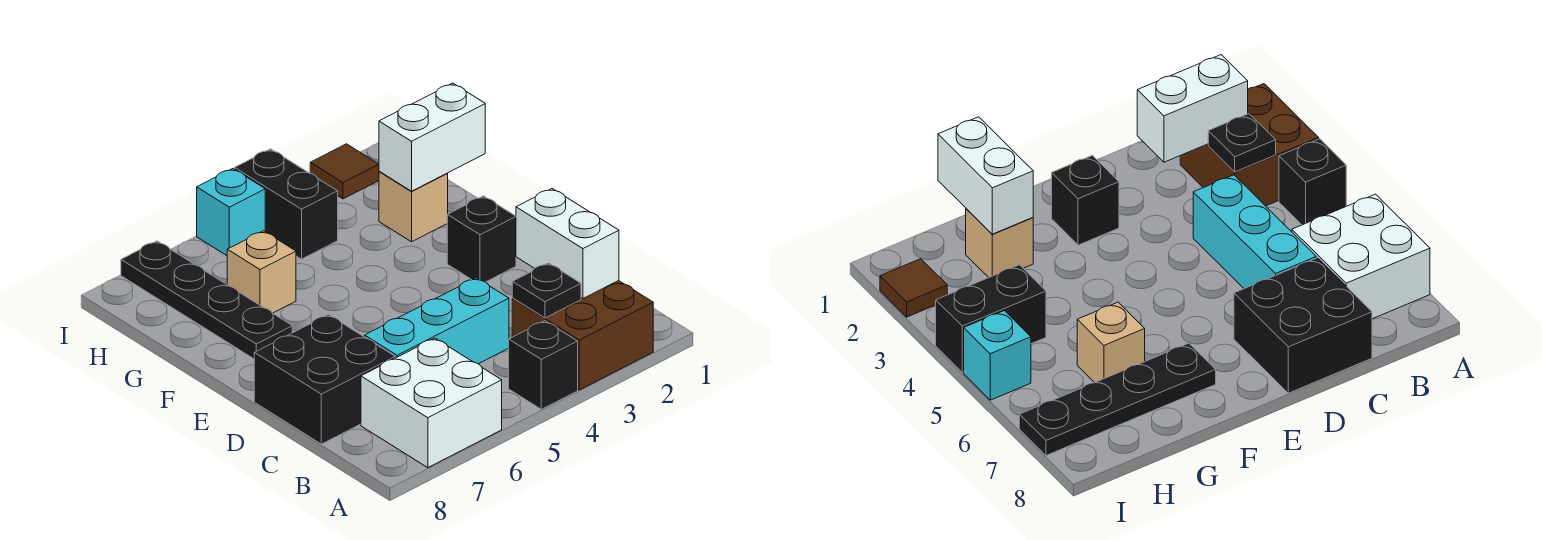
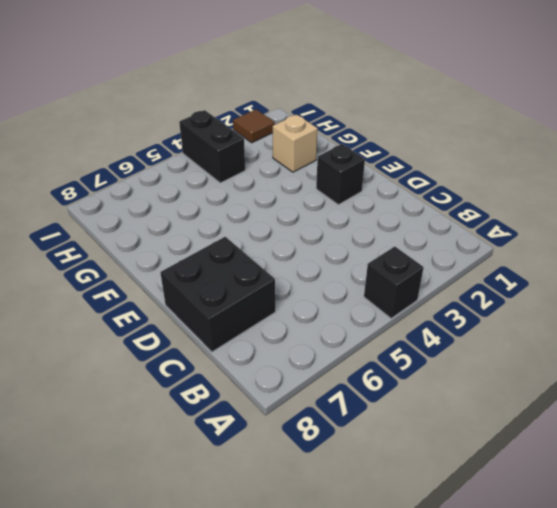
none -> brown brick A2:B3 level 1
none -> white brick A6:B7 level 1
none -> cyan brick C4:C6 level 1

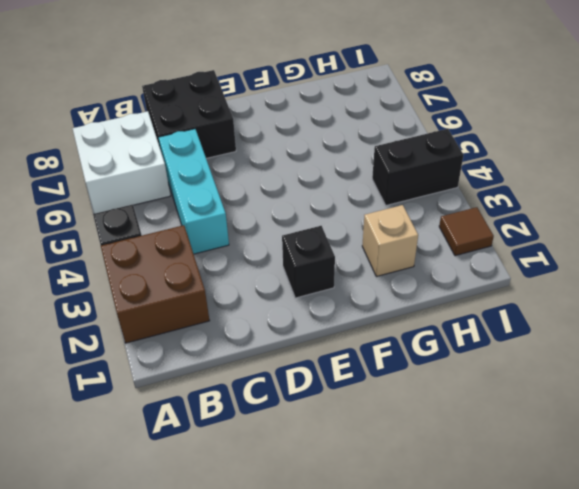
none -> black plate F7:I7 level 1
none -> tan brick G6 level 1
none -> cyan brick I5 level 1

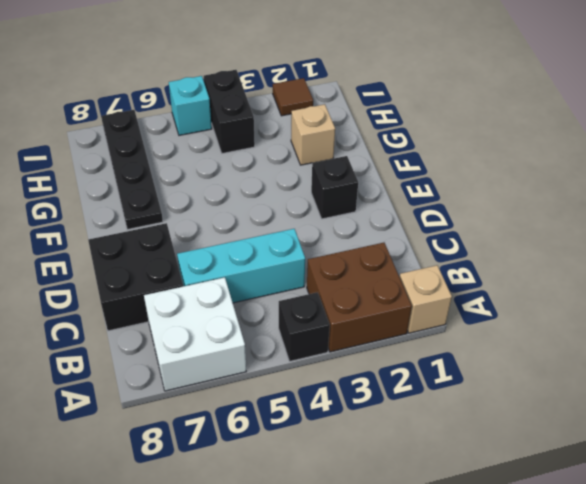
tan brick A1 level 1 -> tan brick G6 level 1
none -> white brick B2:C2 level 2
none -> black plate B3 level 2
none -> white brick G1:G2 level 2

